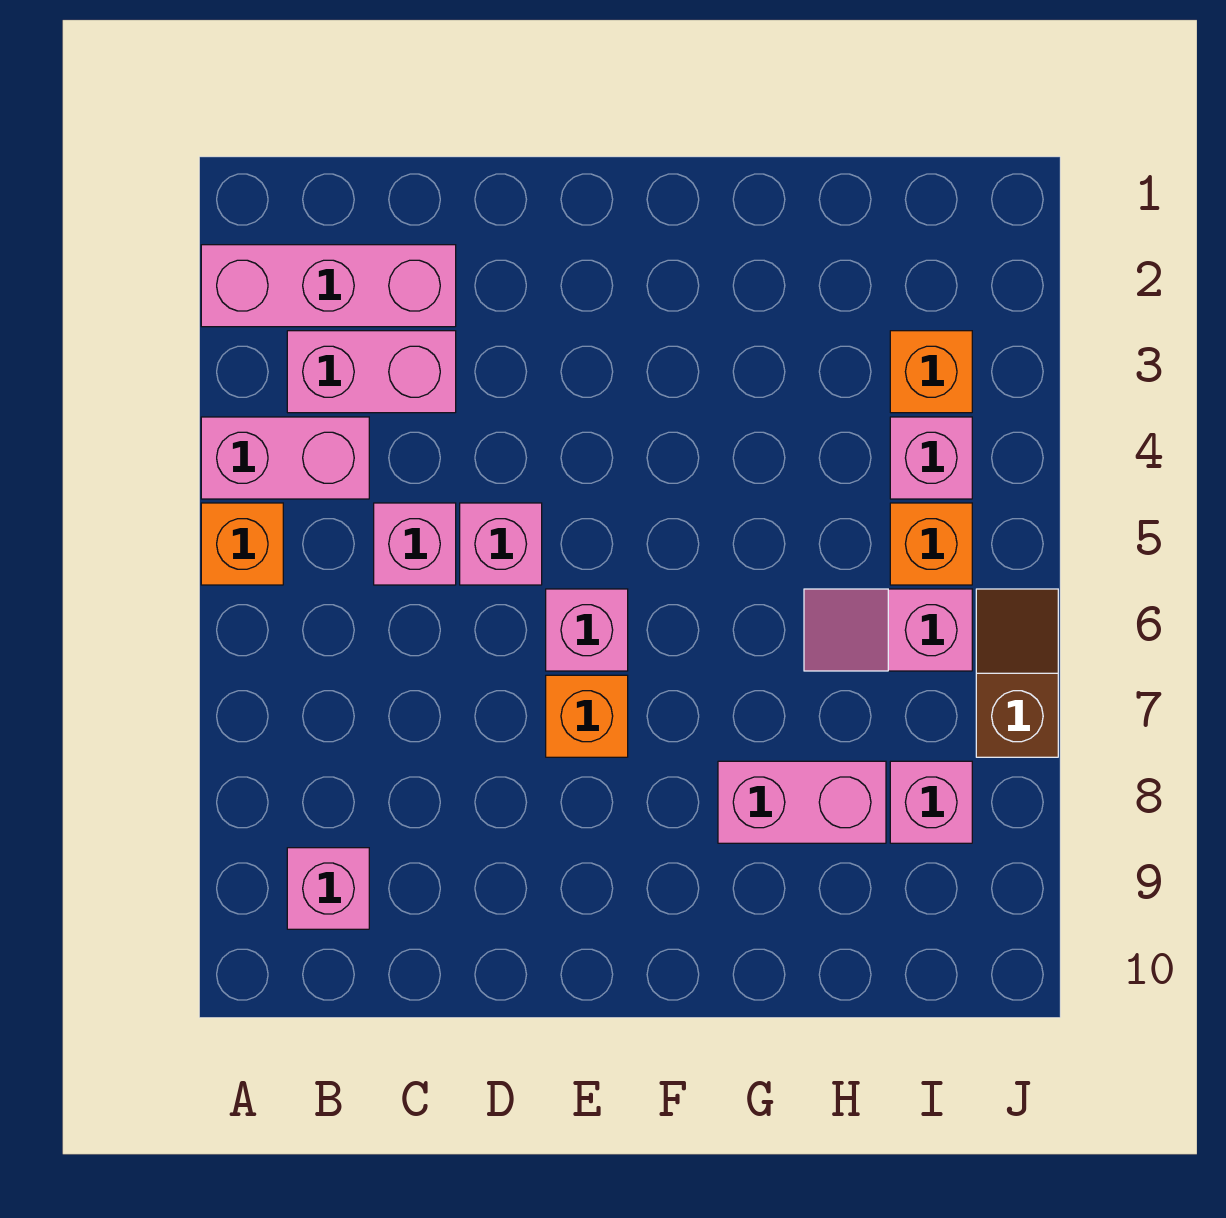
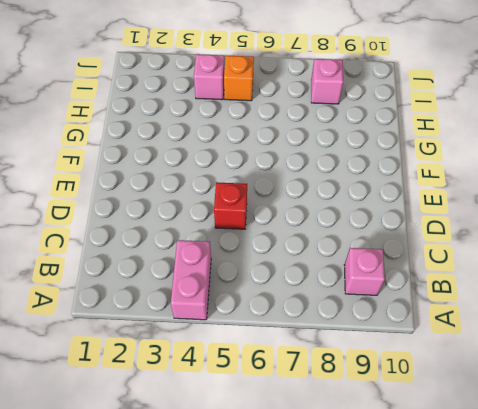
red brick D5 level 1 -> pink brick D5 level 1
none -> pink brick A2:C2 level 1
none -> orange brick A5 level 1
none -> pink brick B3:C3 level 1

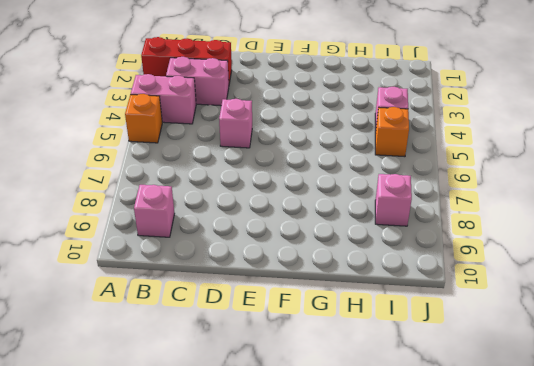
red brick A2:C2 level 1 -> pink brick A2:C2 level 1
none -> pink brick C5 level 1
none -> pink brick E6 level 1
none -> orange brick E7 level 1

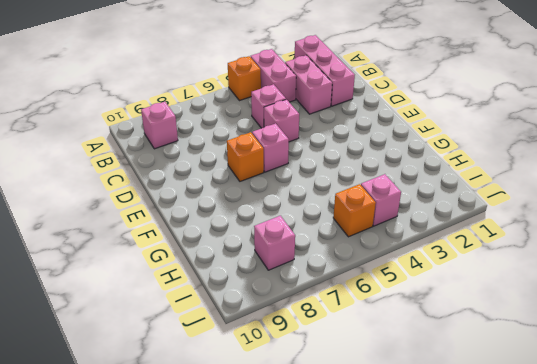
none -> pink brick G8:H8 level 1
none -> pink slope H6:I6 level 1 top I
none -> orange brick I3 level 1

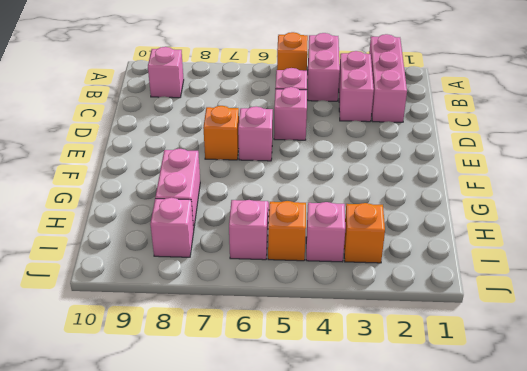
none -> brown slope J6:J7 level 1 top 7

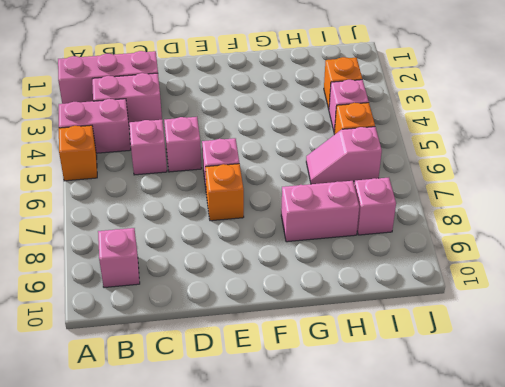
none -> brown slope J6:J7 level 1 top 7

